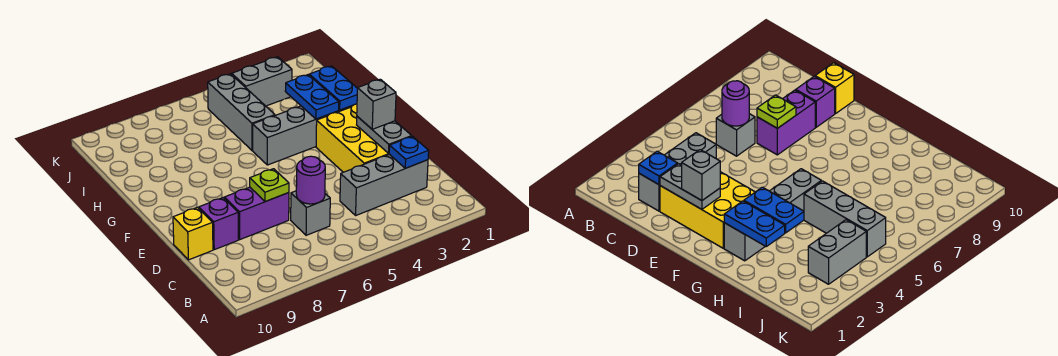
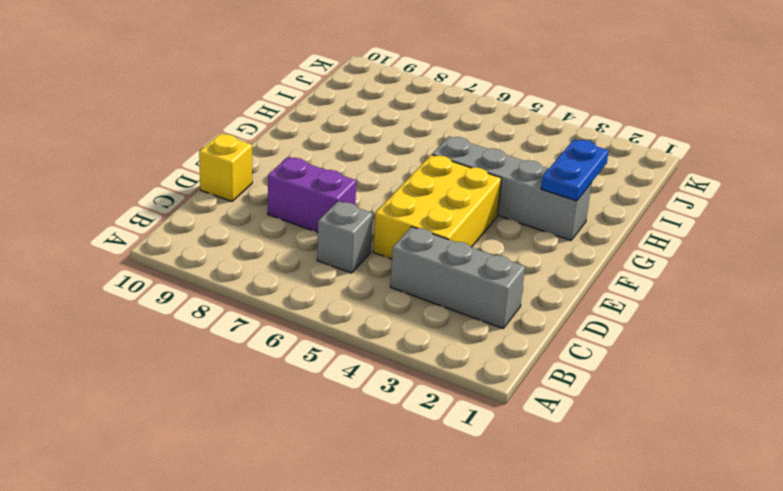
yellow brick D4:F5 level 1 -> yellow brick D2:F3 level 1
none -> purple brick D9 level 1
none -> grey brick H5:J5 level 1
none -> grey brick J3:J4 level 1

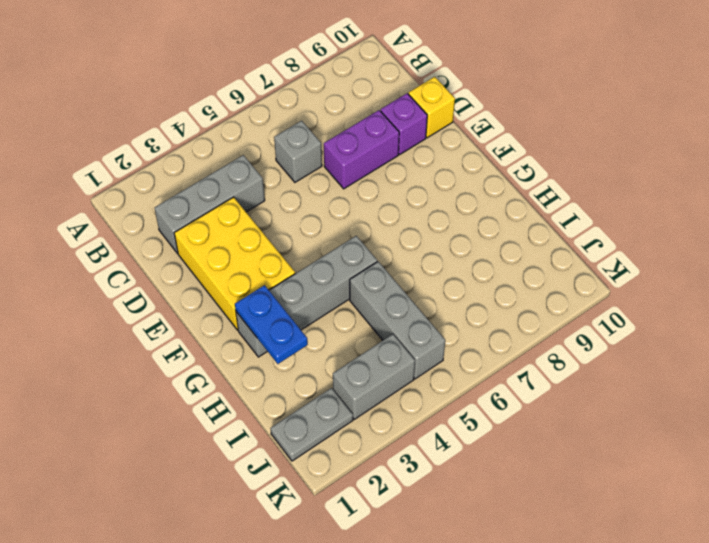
grey plate J1:J2 level 1 -> grey plate D2:E2 level 2
none -> blue plate C2 level 2
none -> purple round brick C6 level 2
none -> lime plate D7 level 2

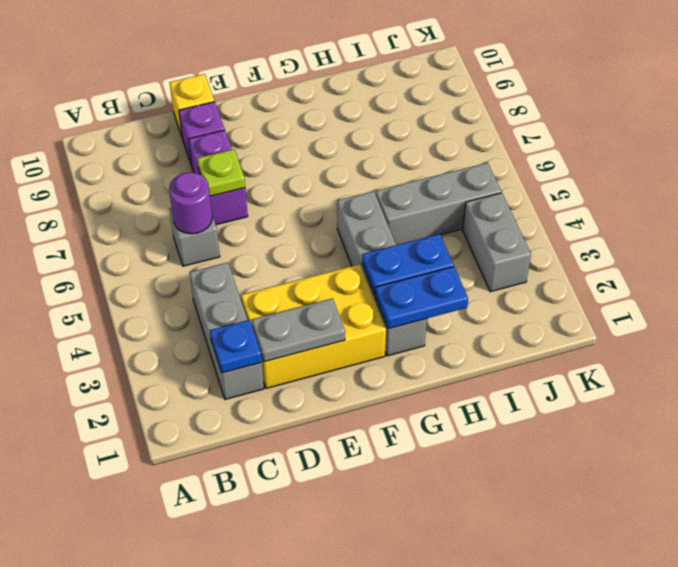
none -> grey brick E2 level 3

